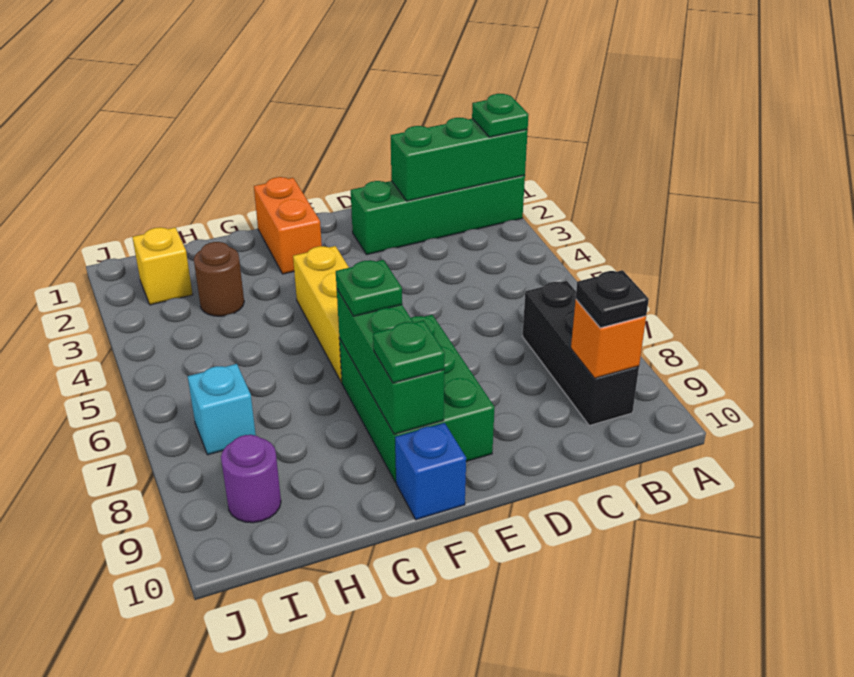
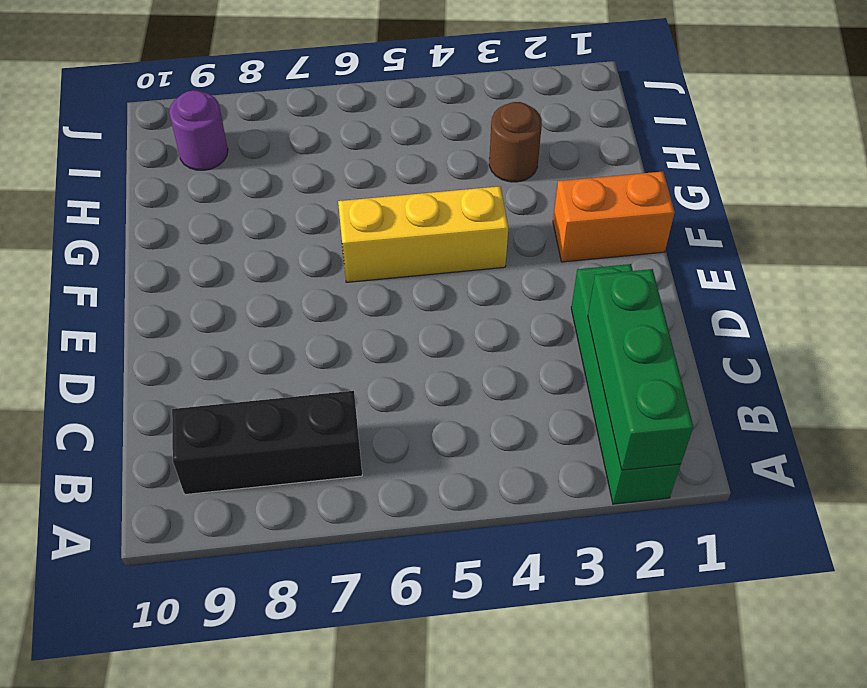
none -> green brick E7:F9 level 1
none -> blue brick F10 level 1
none -> yellow brick I2 level 1

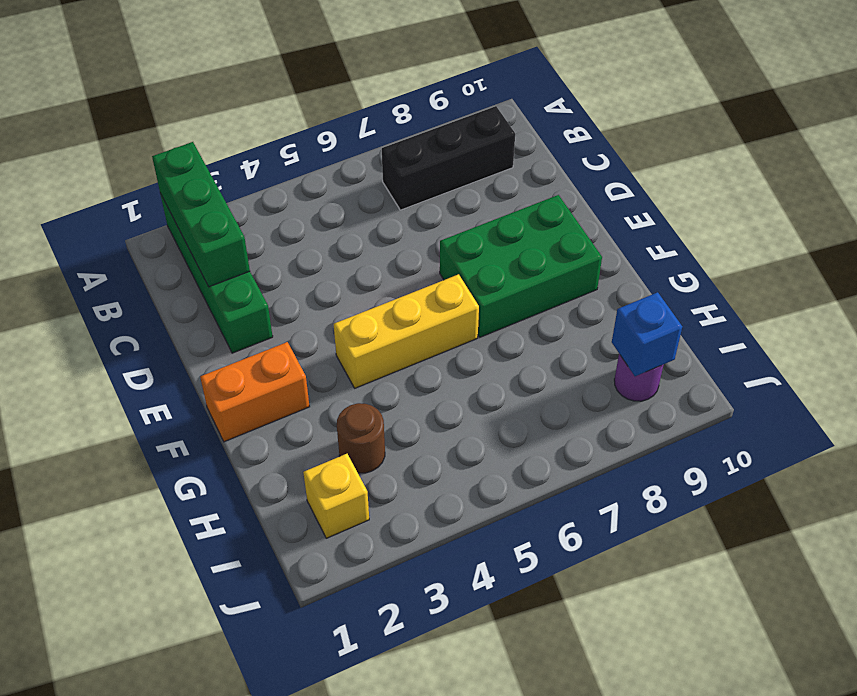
blue brick I9 level 2 -> blue brick F10 level 1
none -> cyan brick I7 level 1
none -> orange brick B9 level 2
none -> green brick F7:F9 level 2

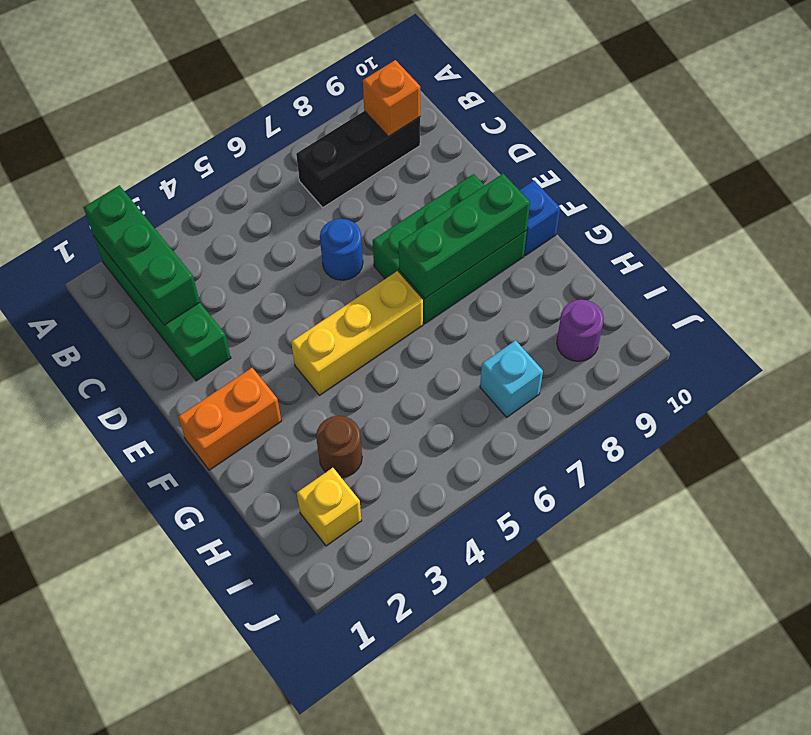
blue round brick D6 level 1 -> none
none -> green plate A2 level 3
none -> black plate B9 level 3
none -> green plate F7 level 3

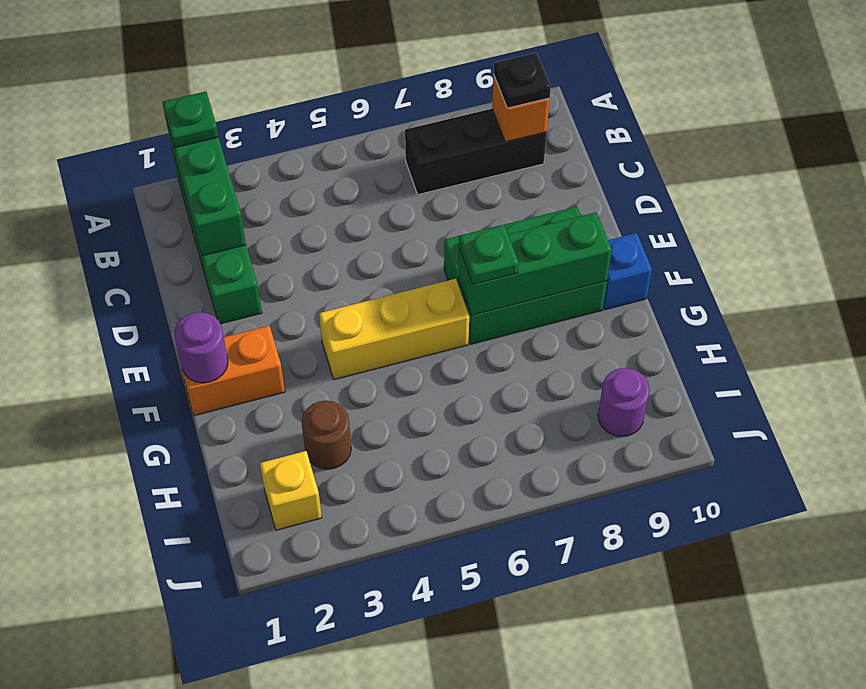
purple round brick F1 level 2 -> none
none -> cyan brick I7 level 1
none -> green plate F9 level 3

